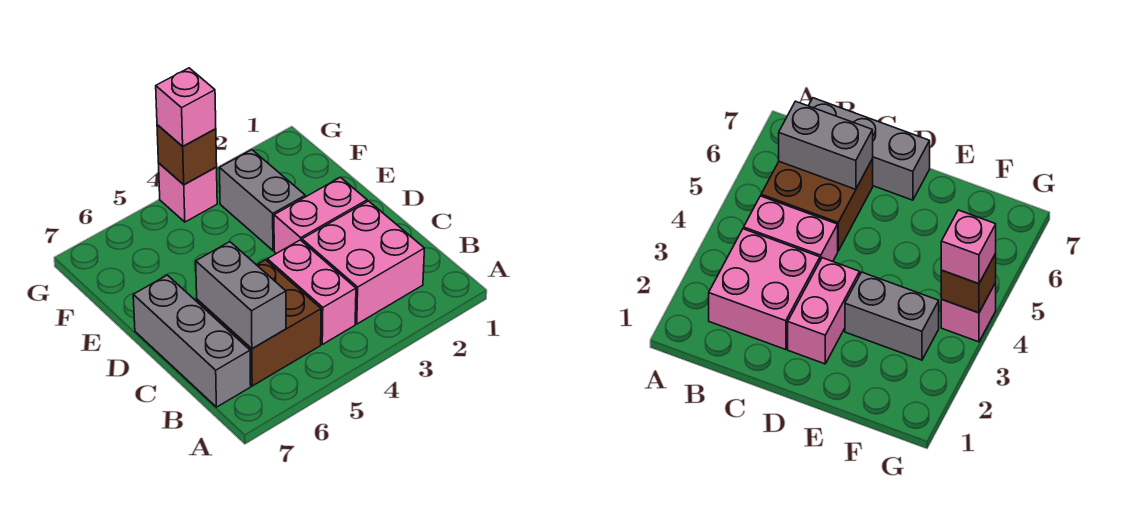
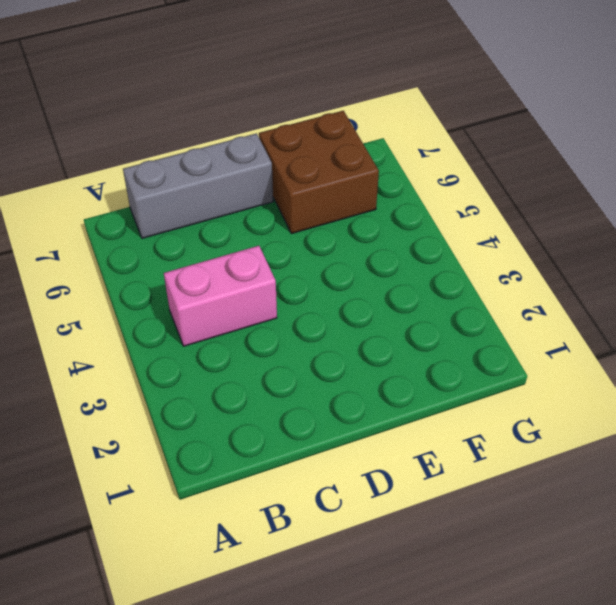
brown brick E6:F7 level 1 -> brown brick B5:C6 level 1
none -> pink brick B2:C3 level 1
none -> pink brick D2:D3 level 1

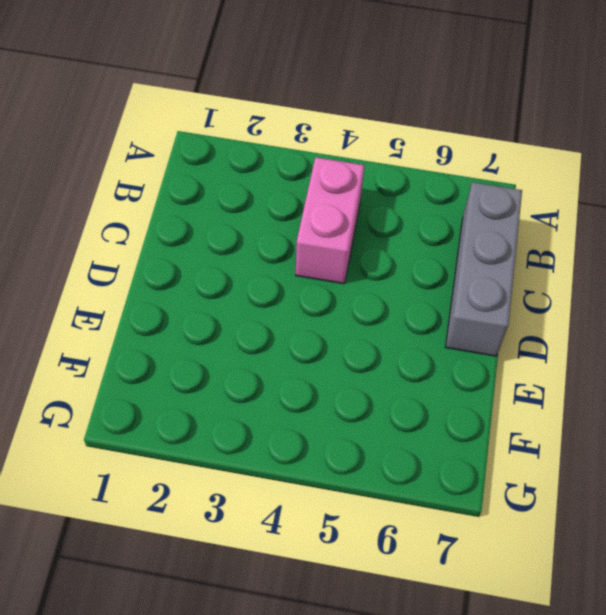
none -> pink brick B2:C3 level 1
none -> brown brick B5:C6 level 1

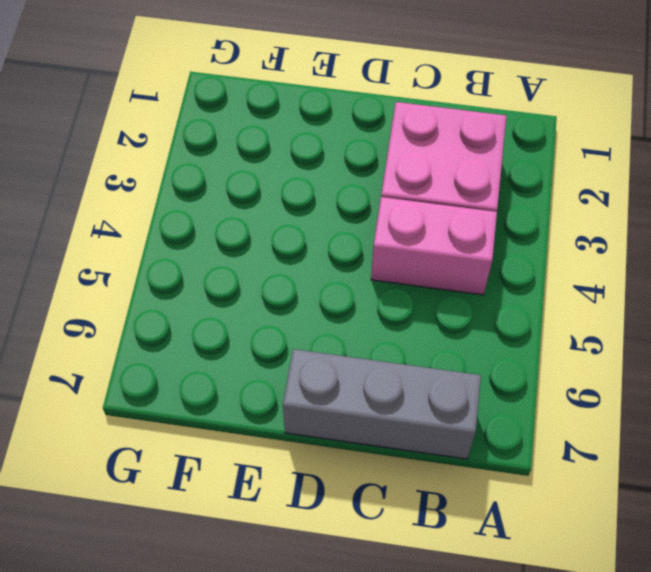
none -> brown brick B5:C6 level 1
none -> pink brick D2:D3 level 1

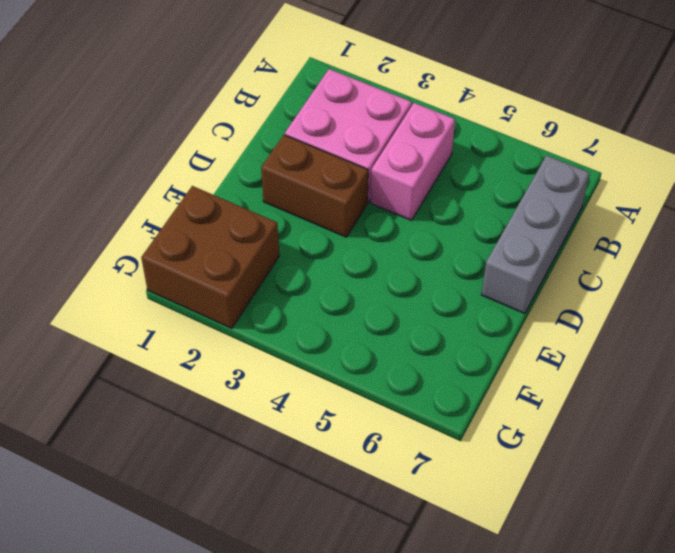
brown brick D2:D3 level 1 -> pink brick D2:D3 level 1
brown brick F1:G2 level 1 -> brown brick B5:C6 level 1
none -> grey brick E3:F3 level 1
none -> pink brick G4 level 1

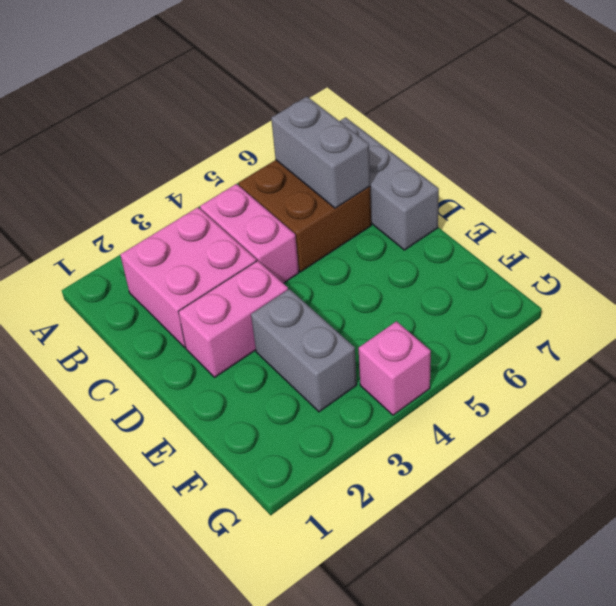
none -> brown brick G4 level 2
none -> pink brick G4 level 3

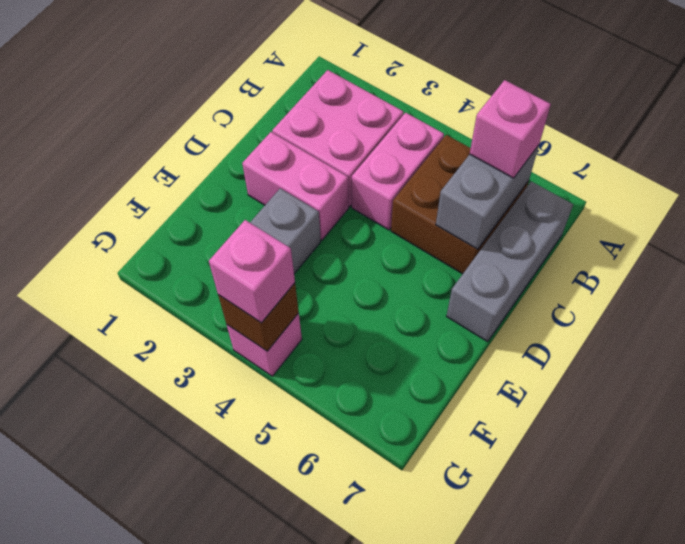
pink brick B6 level 3 -> none

